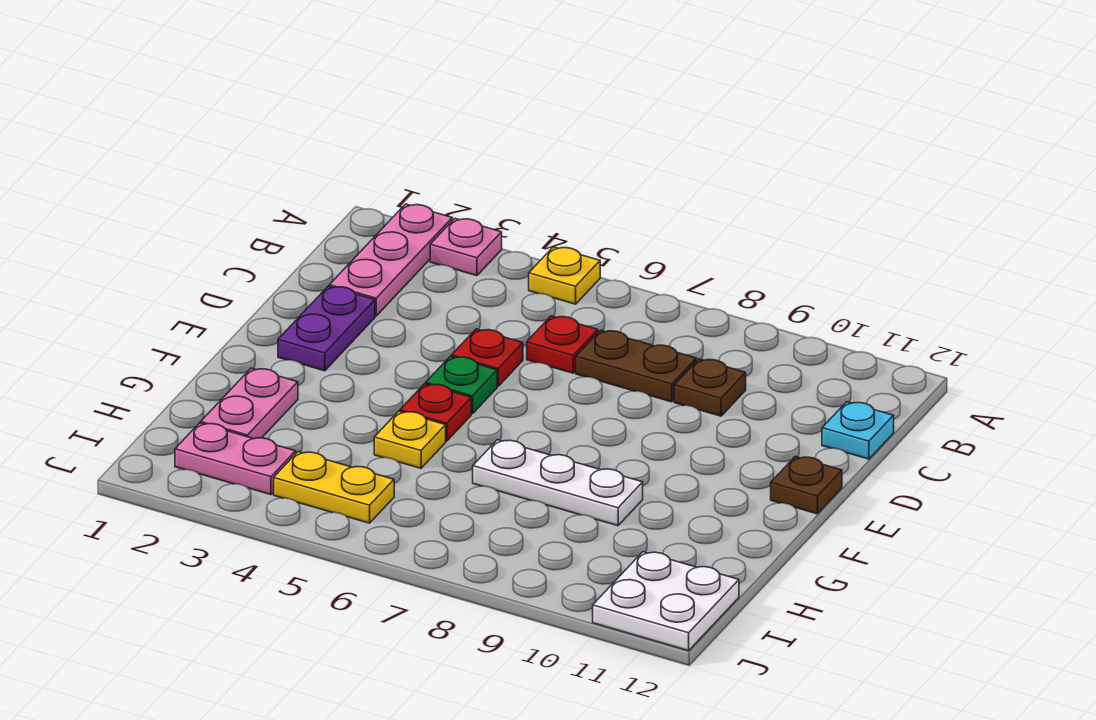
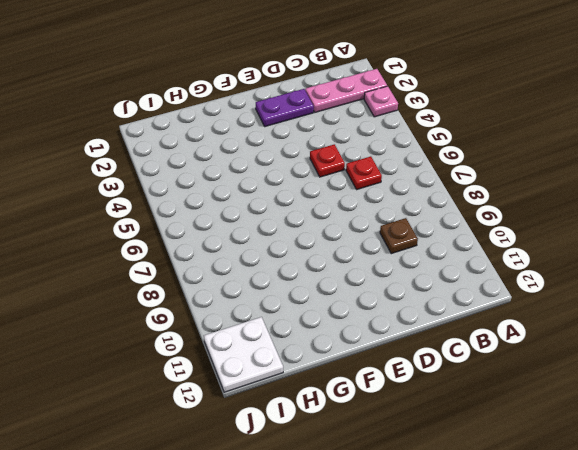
none -> yellow plate A5 level 1
none -> brown plate C7:C8 level 1
none -> cyan plate C12 level 1

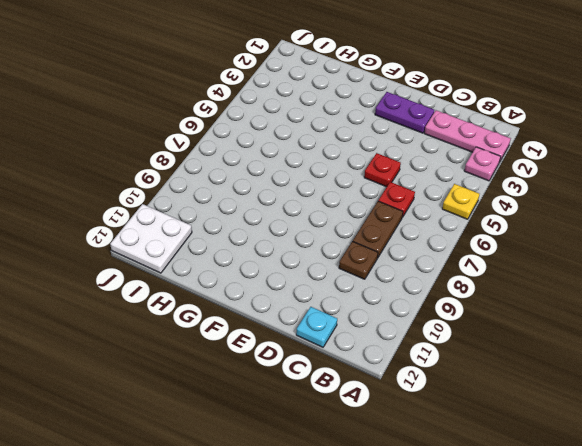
none -> green plate E5 level 1
none -> brown plate E12 level 1
none -> red plate F5 level 1

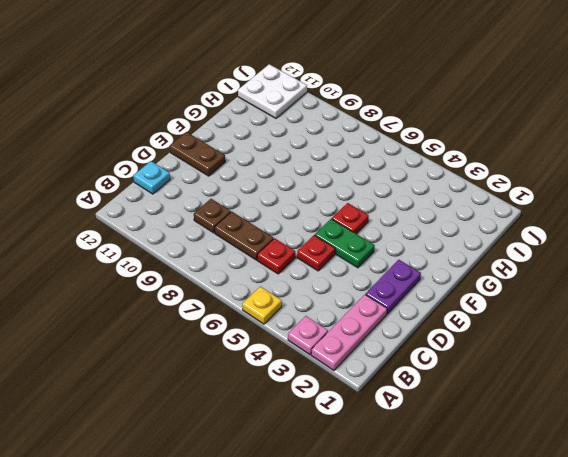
green plate E4:E5 level 1 -> green plate E5 level 1
brown plate E11:E12 level 1 -> brown plate E12 level 1
none -> pink plate G2:H2 level 1
none -> yellow plate G5 level 1
none -> white plate G7:G9 level 1

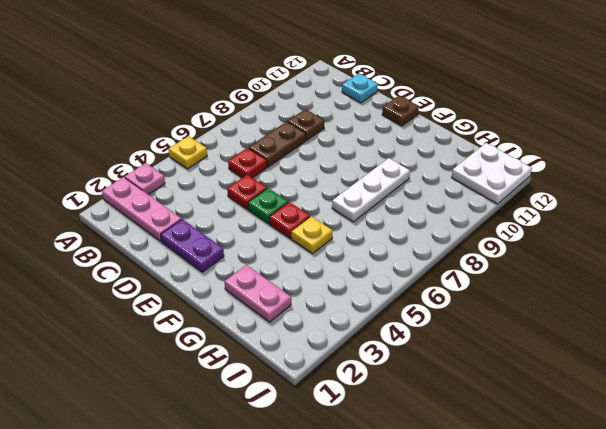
none -> pink plate I2:I3 level 1
none -> yellow plate I4:I5 level 1

